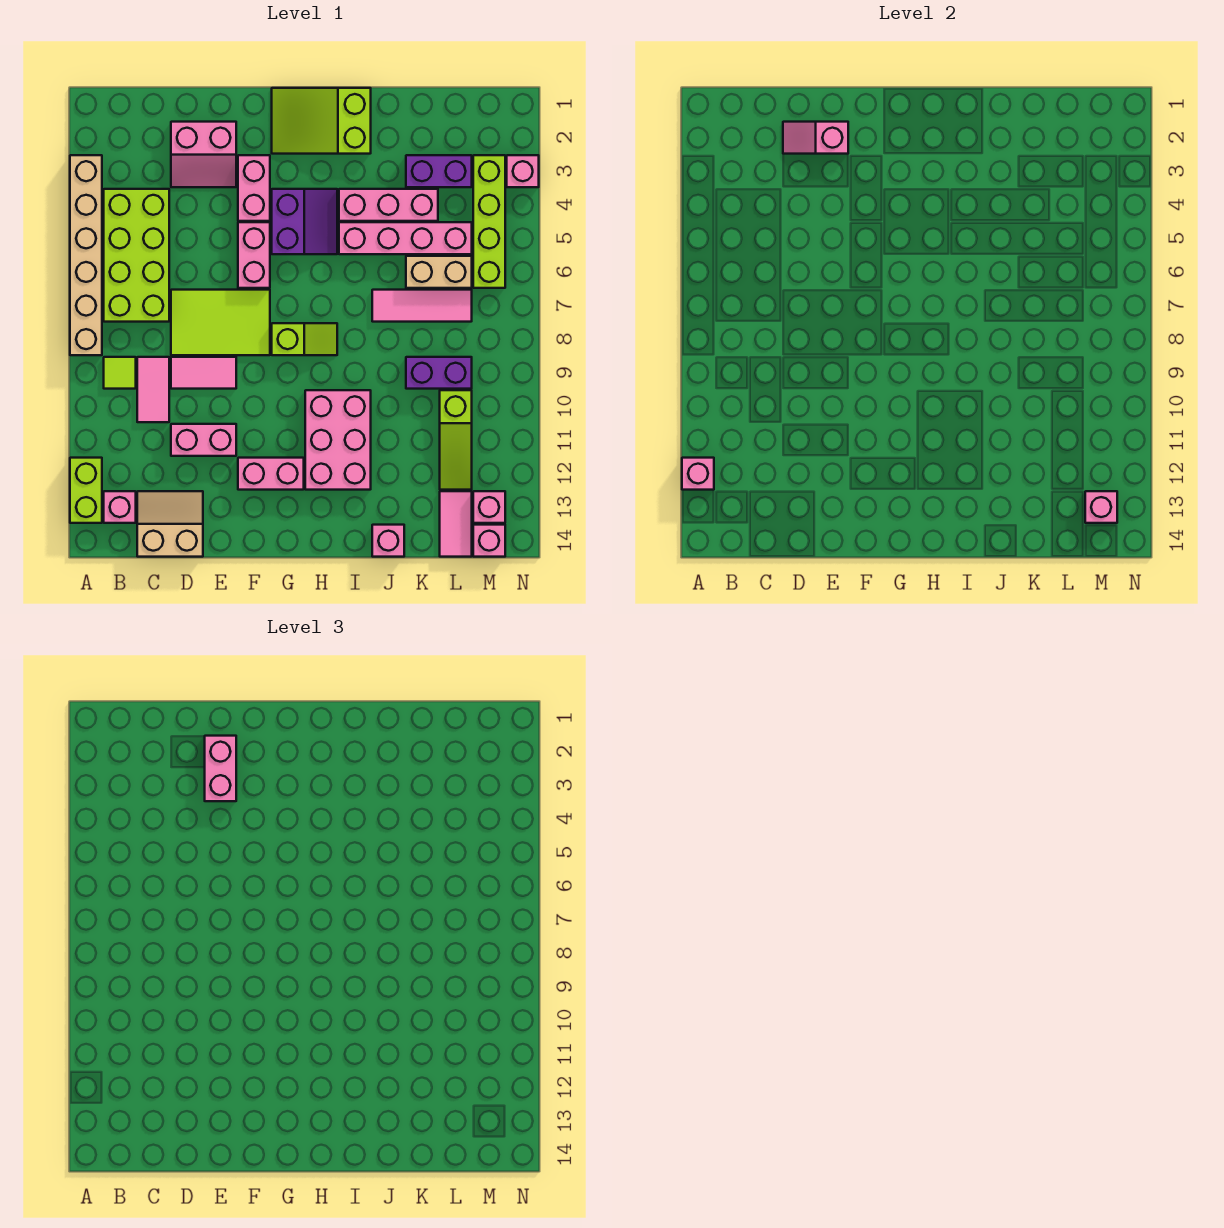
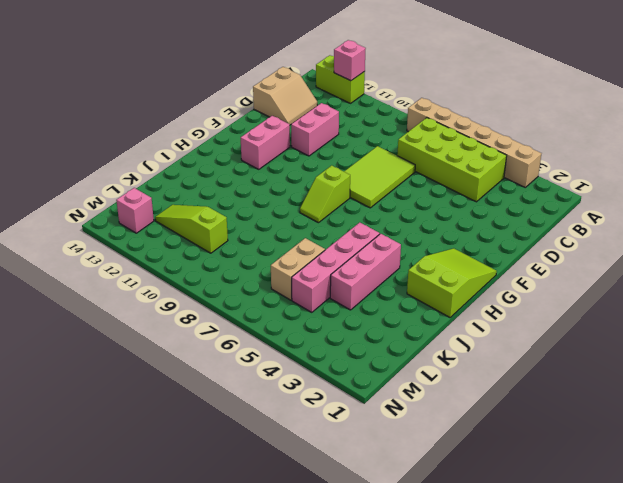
none -> lime tile B9 level 1
none -> pink brick B13 level 1
none -> pink tile C9:C10 level 1
none -> pink slope D2:E3 level 1 top 2

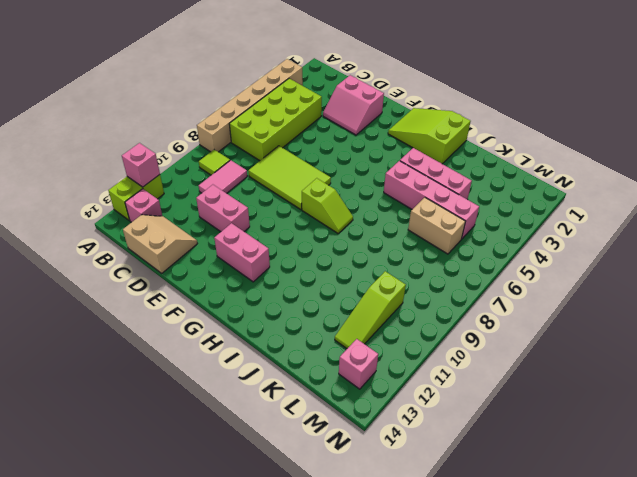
none -> pink tile D9:E9 level 1
none -> pink brick F3:F4 level 1
none -> pink brick F5:F6 level 1
none -> purple slope G4:H5 level 1 top G

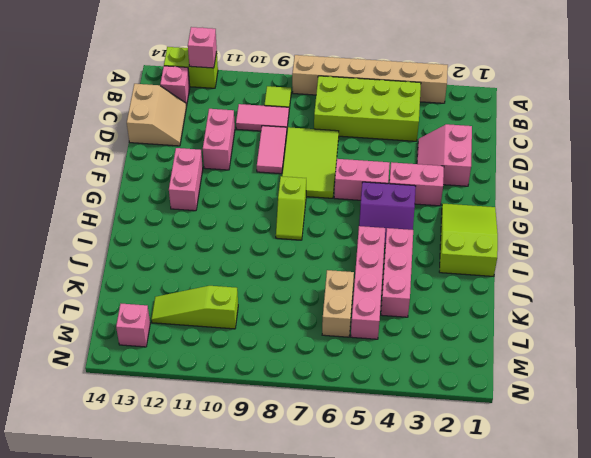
none -> pink brick H10:I12 level 1
none -> pink tile J7:L7 level 1
none -> pink brick J14 level 1
none -> purple brick K3:L3 level 1

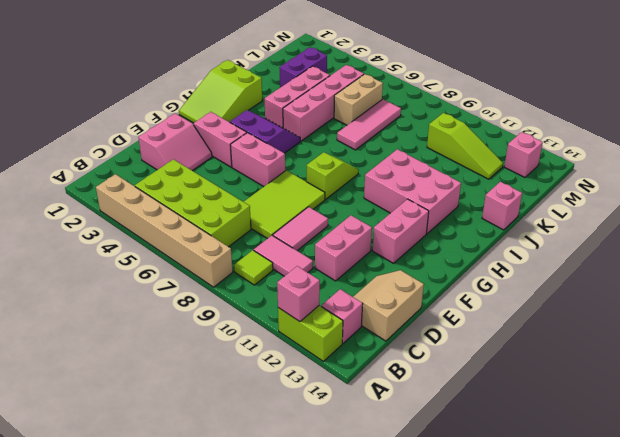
none -> purple brick K9:L9 level 1
none -> pink tile L13:L14 level 1
none -> lime brick M3:M6 level 1
none -> pink brick M14 level 1

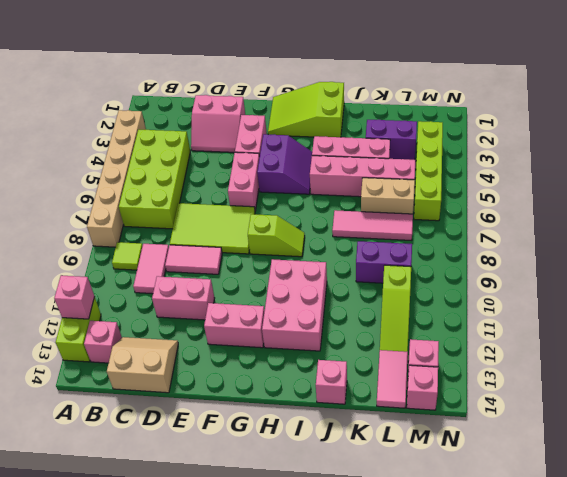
none -> pink brick N3 level 1
none -> pink slope D2:E2 level 2 top E
none -> pink brick M13 level 2
none -> pink brick E2:E3 level 3

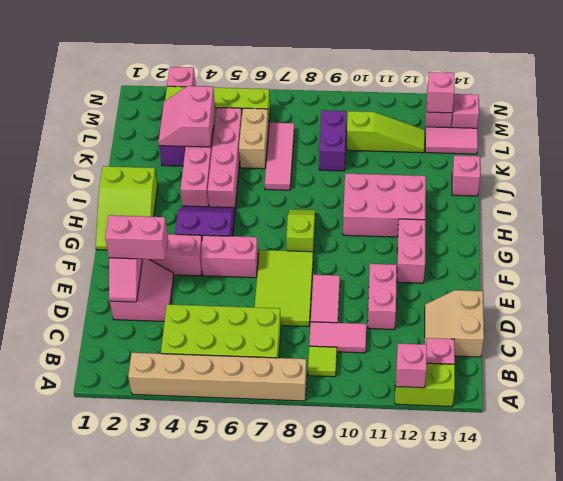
pink slope K3:L4 level 2 top 4 -> none

